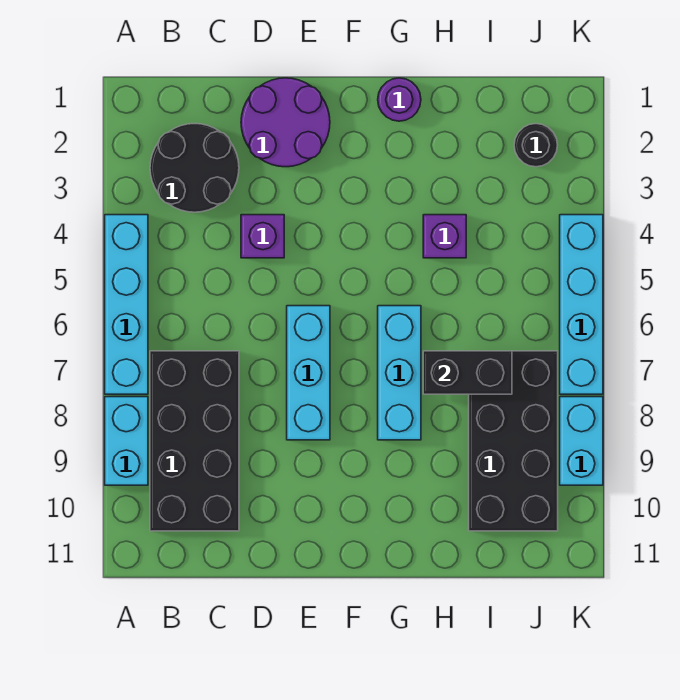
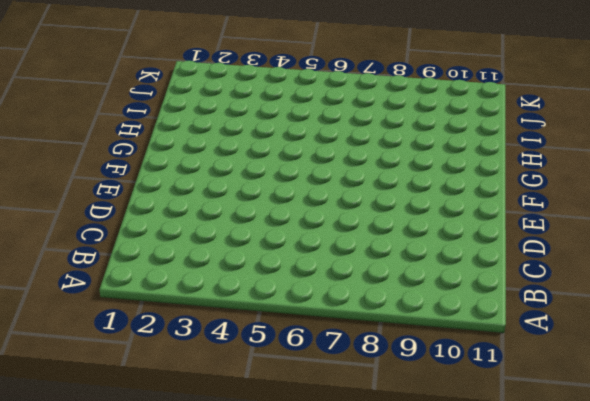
none -> cyan brick A4:A7 level 1
none -> cyan brick A8:A9 level 1
none -> black round brick B2:C3 level 1

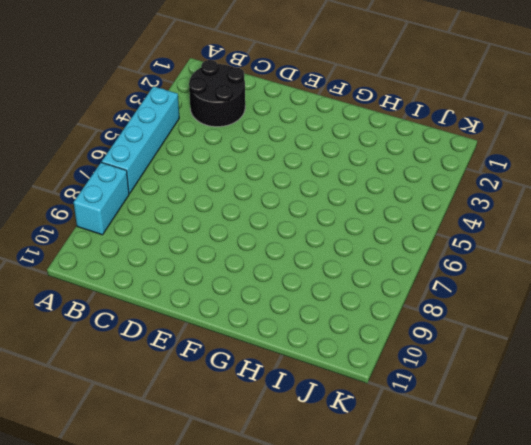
none -> black brick B7:C10 level 1
none -> purple round brick D1:E2 level 1
none -> purple brick D4 level 1

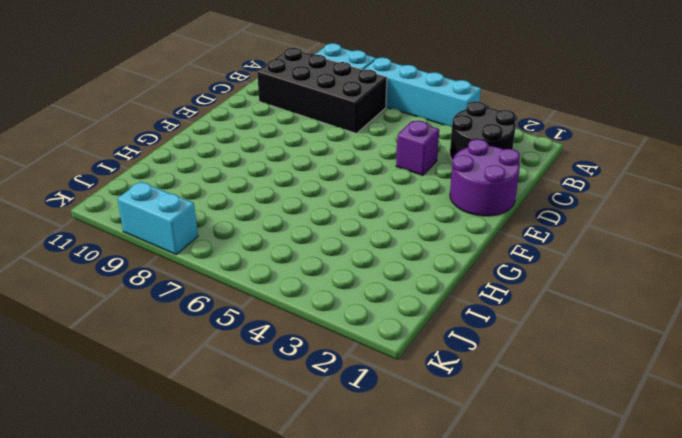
none -> cyan brick E6:E8 level 1
none -> purple round brick G1 level 1
none -> cyan brick G6:G8 level 1

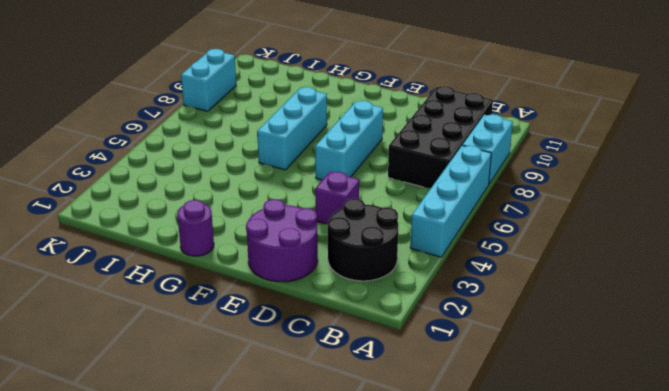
none -> purple brick H4 level 1
none -> black brick I7:J10 level 1
none -> black round brick J2 level 1

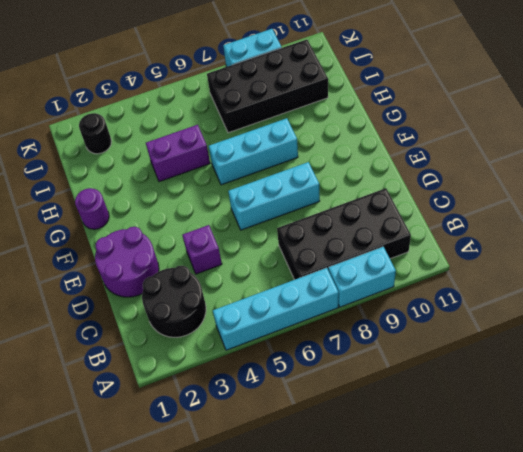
purple brick H4:H5 level 1 -> purple brick H4 level 1
none -> cyan brick K4:K7 level 1
none -> black brick H7:I7 level 2

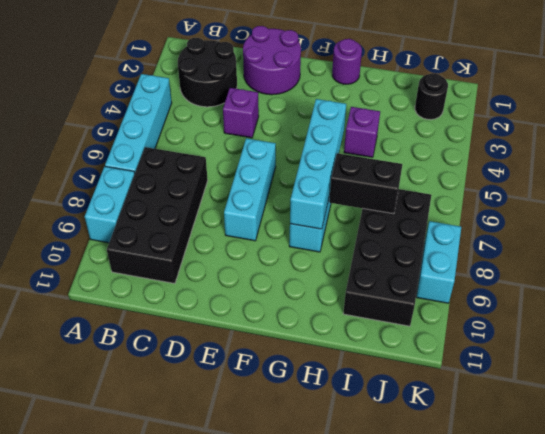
cyan brick G5:G8 level 2 -> cyan brick K4:K7 level 1

